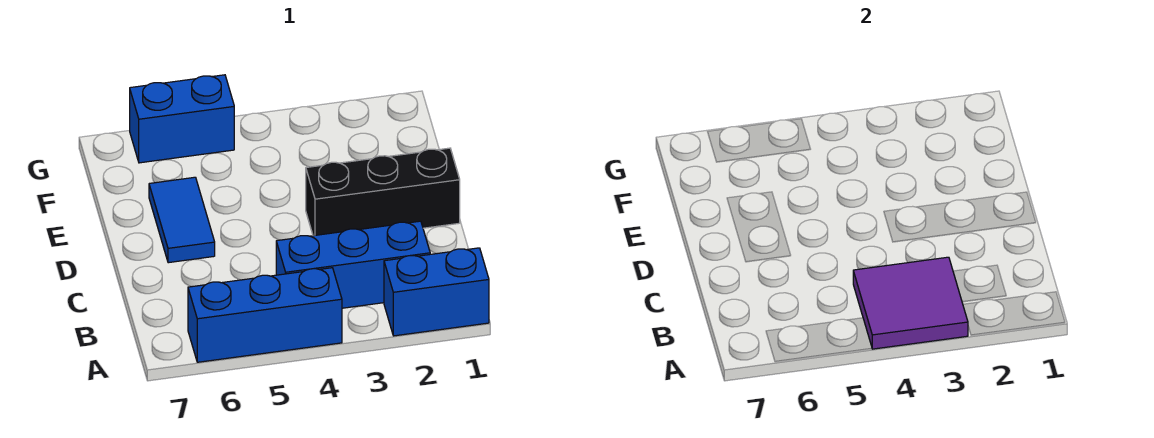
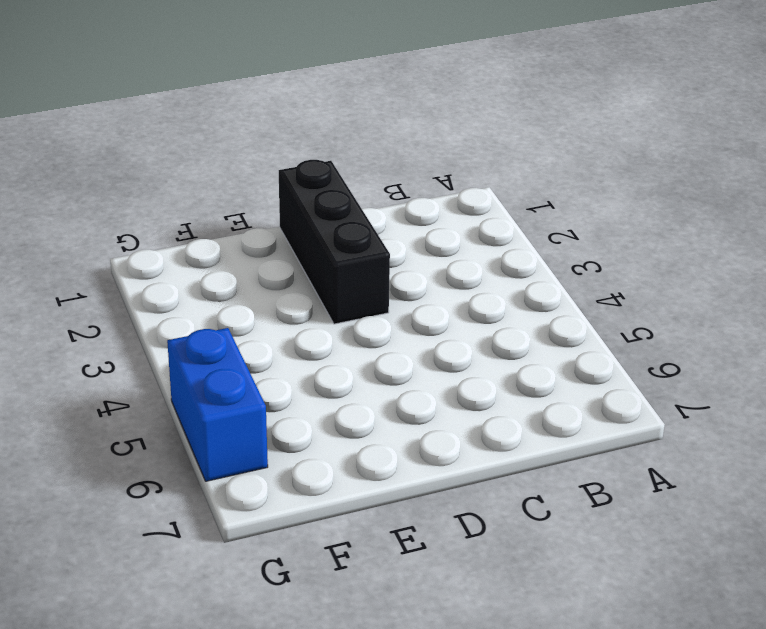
none -> blue brick A1:A2 level 1
none -> blue brick A4:A6 level 1

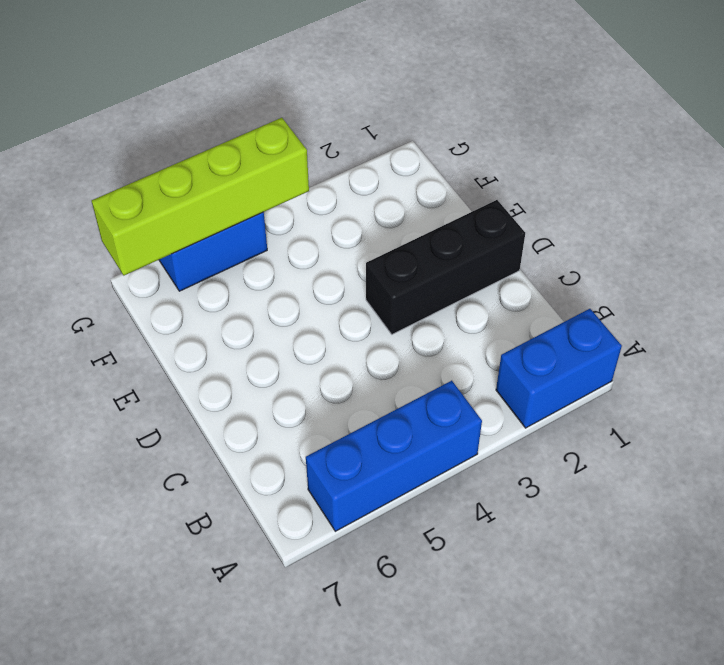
lime brick G4:G7 level 2 -> none
none -> blue brick B2:B4 level 1
none -> blue tile D6:E6 level 1

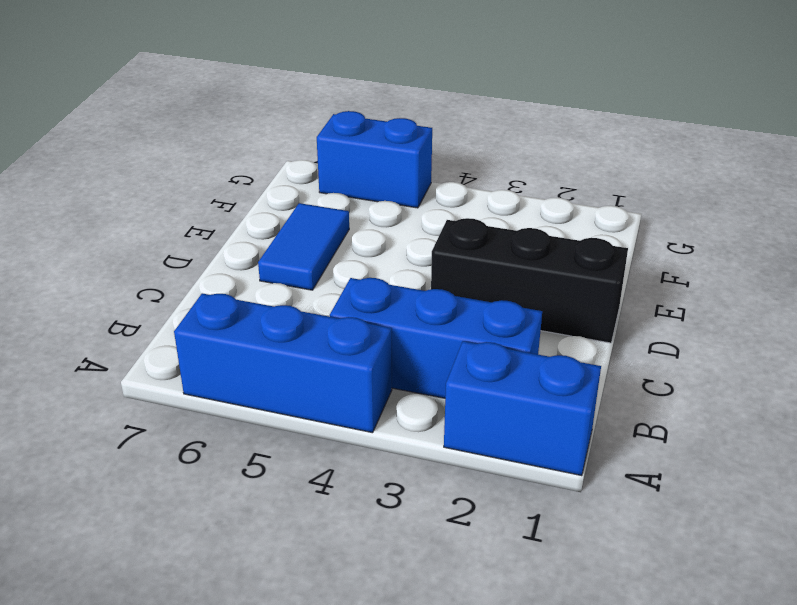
none -> purple tile A3:B4 level 2

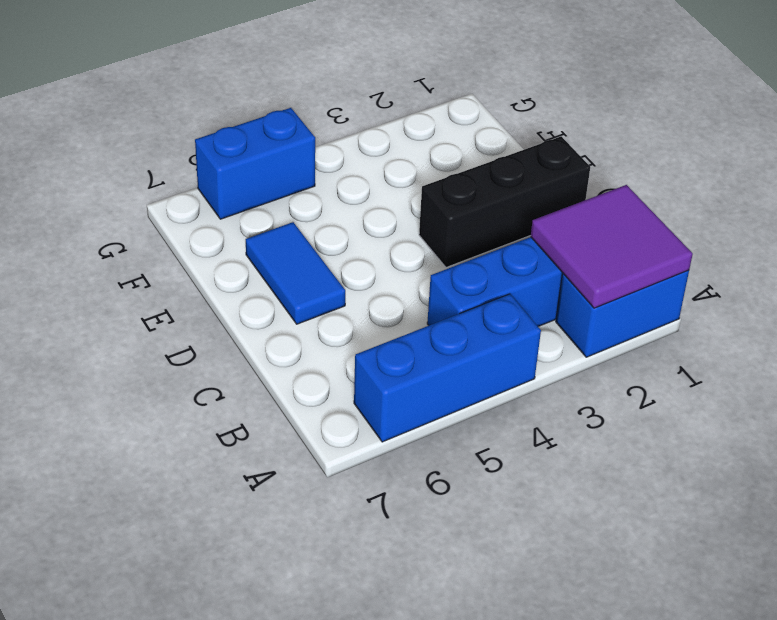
purple tile A1:B2 level 2 -> purple tile A3:B4 level 2

